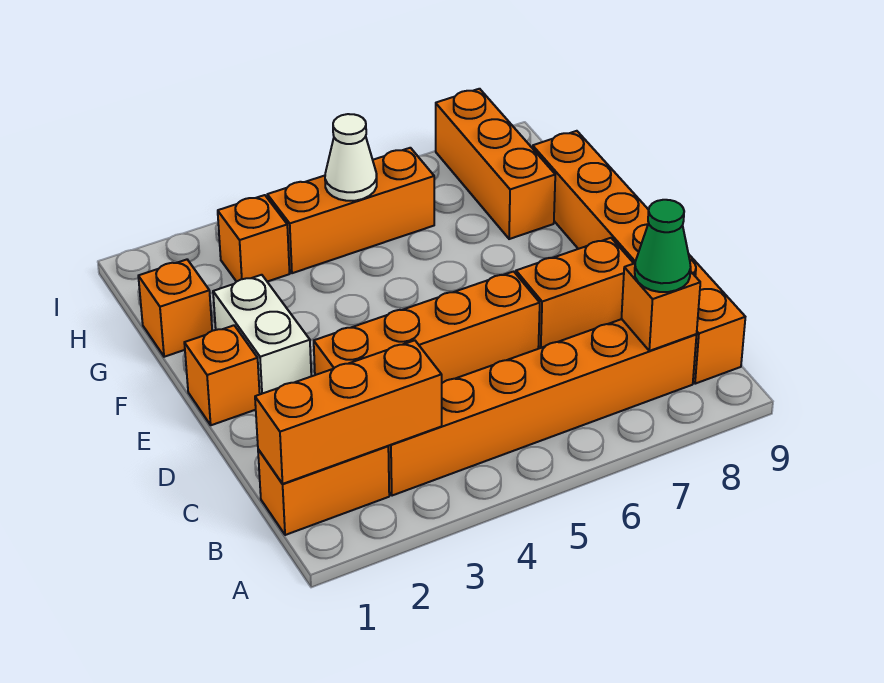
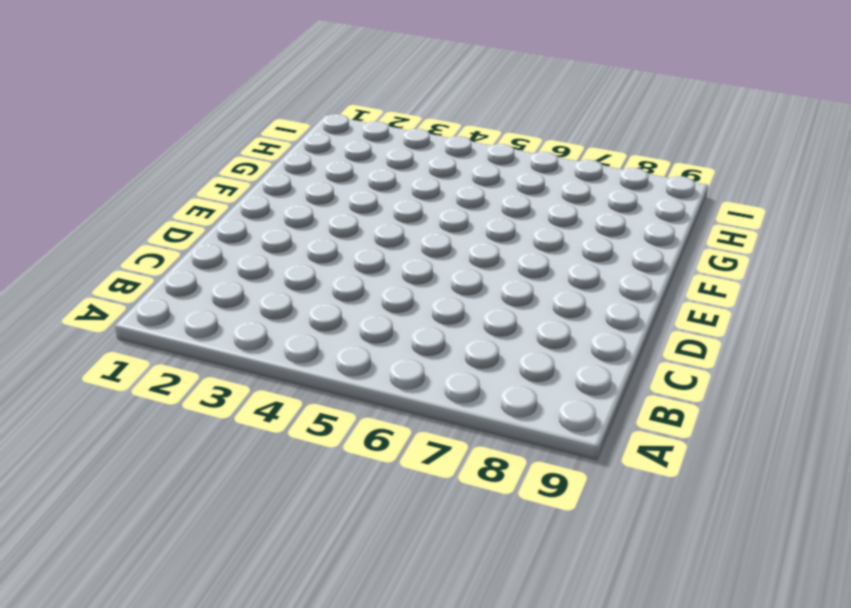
none -> orange brick B1:B2 level 1
none -> orange brick B3:B8 level 1
none -> orange brick B9:G9 level 1

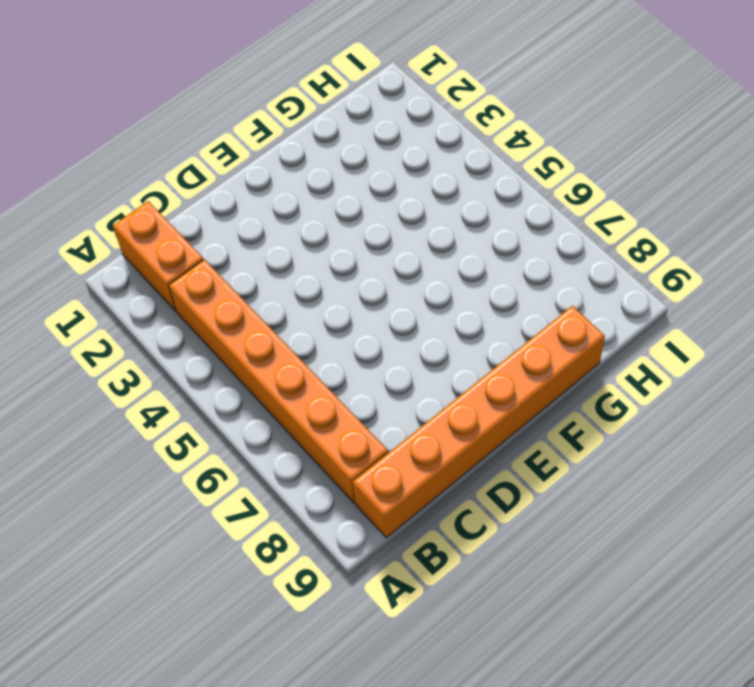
none -> orange brick D3:D6 level 1
none -> orange brick D7:D8 level 1
none -> orange brick E1 level 1

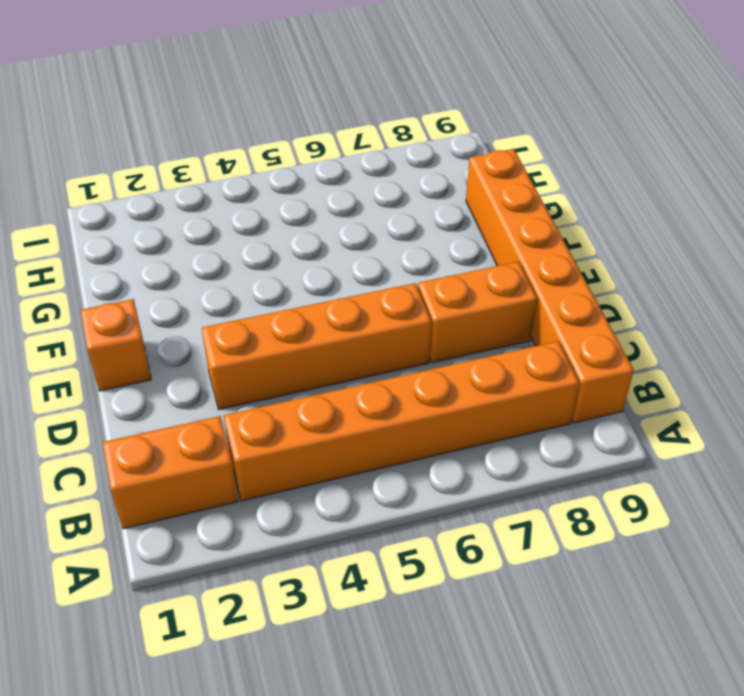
none -> white brick E2:F2 level 1
none -> orange brick G1 level 1
none -> orange brick G8:I8 level 1

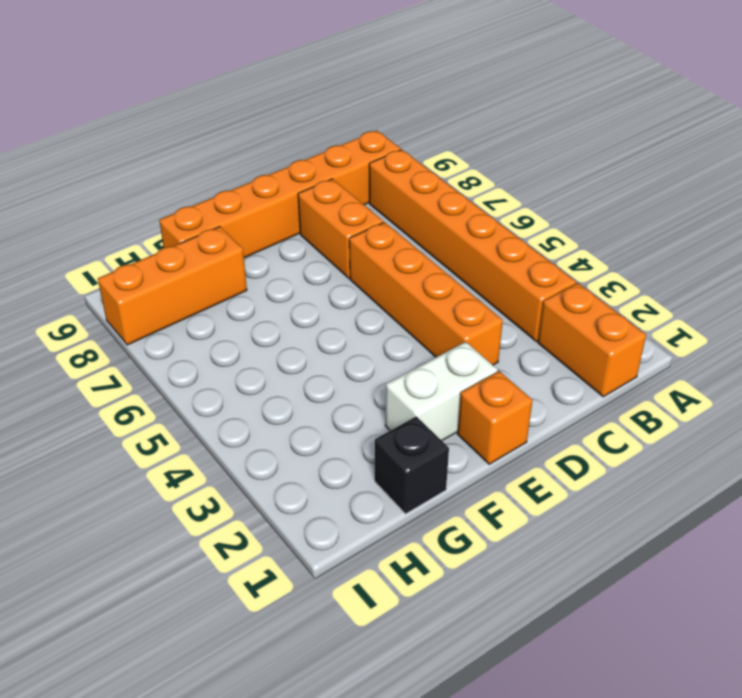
black brick G1 level 1 -> orange brick G1 level 1
none -> orange brick H3 level 1
none -> orange brick H4:H6 level 1
none -> orange brick B1:B3 level 2

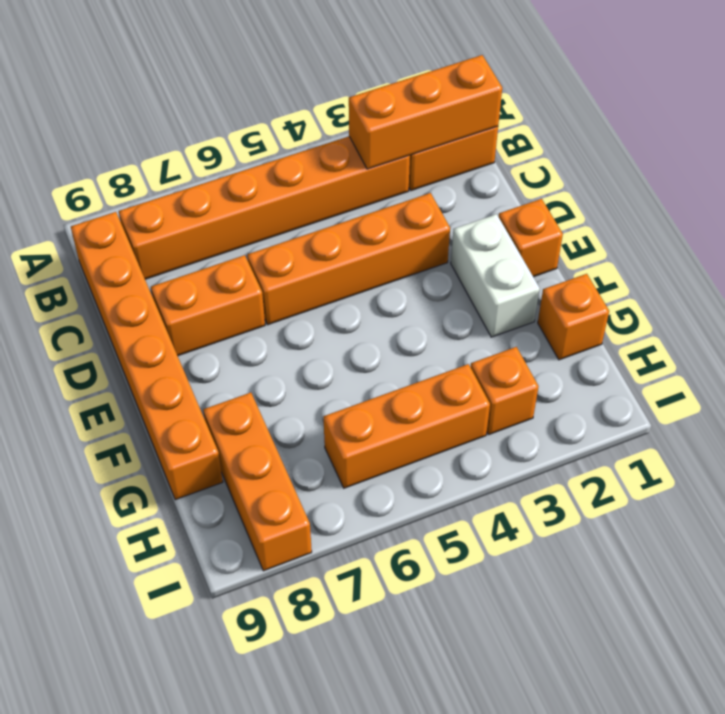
none -> orange brick B8 level 2
none -> white cone H5 level 2
none -> green cone B8 level 3

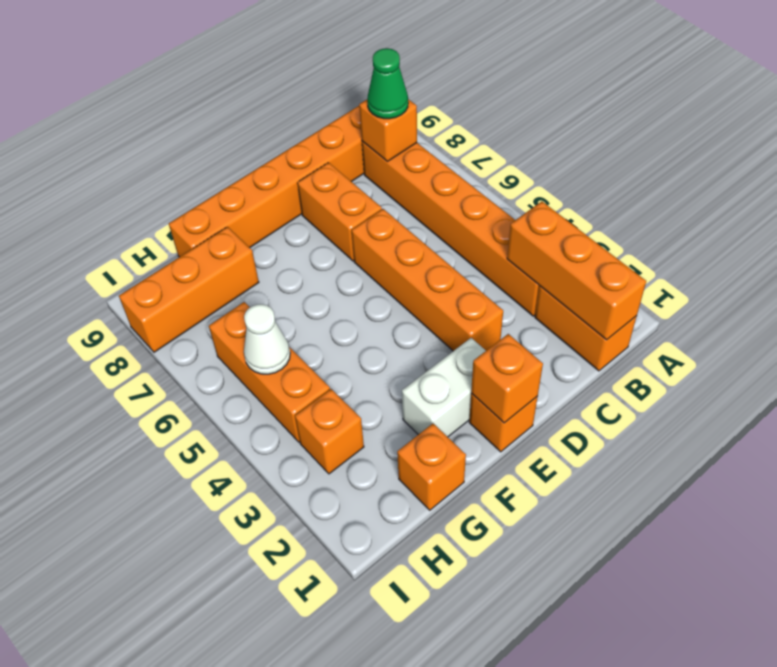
orange brick E1 level 2 -> none

